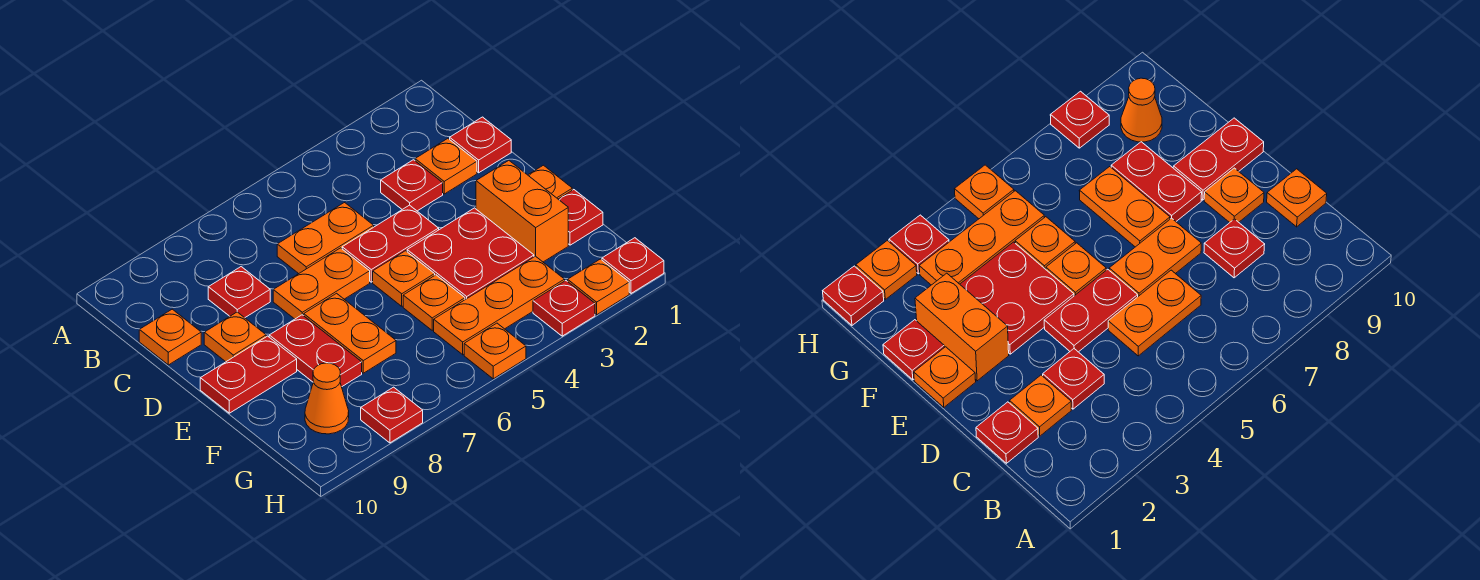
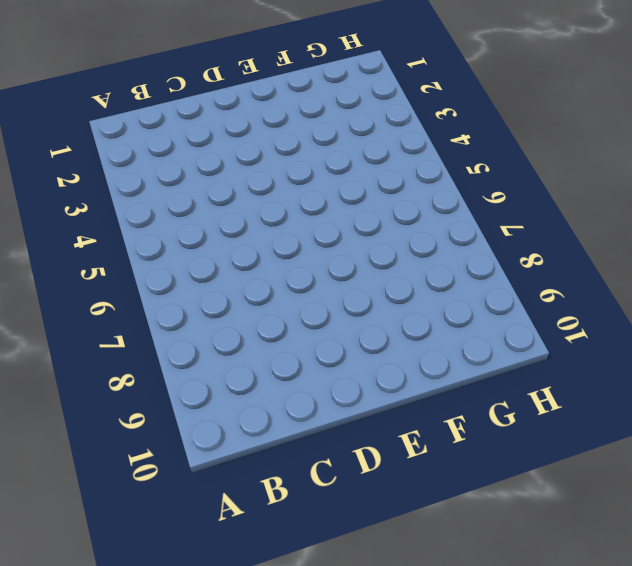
none -> red plate C1 level 1
none -> orange plate C2 level 1
none -> red plate C3 level 1

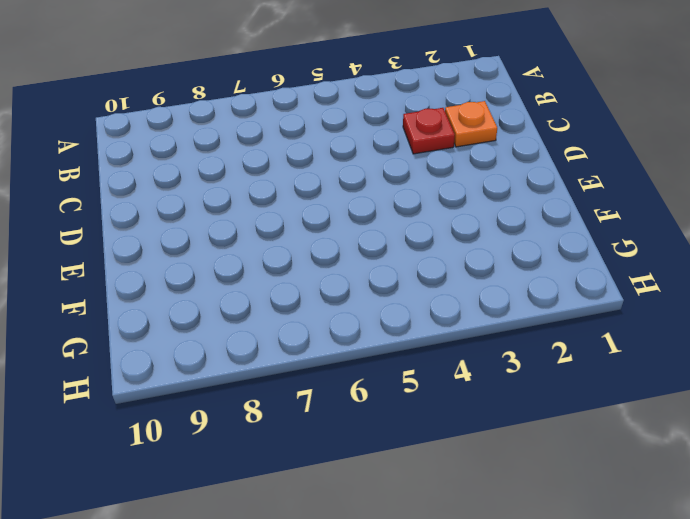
none -> red plate C1 level 1
none -> orange plate C5:C6 level 1
none -> red plate C8 level 1

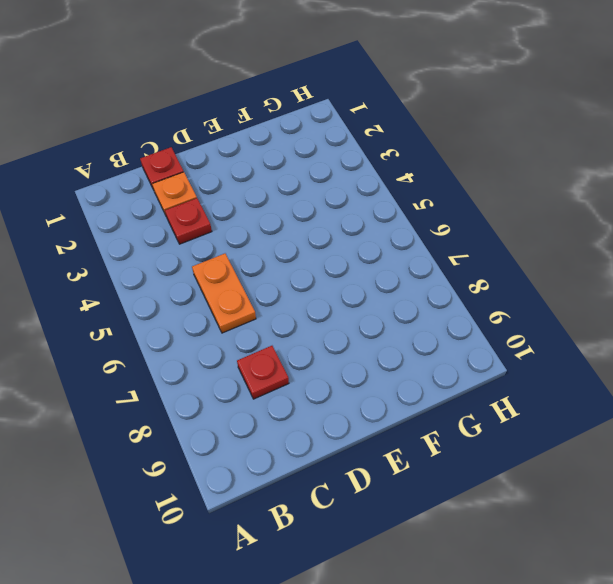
none -> orange plate C10 level 1
none -> red plate D4:D5 level 1
none -> orange plate D6:D7 level 1

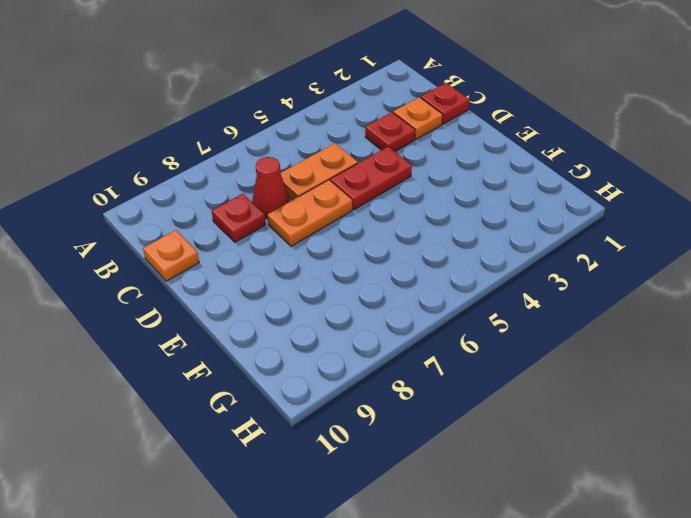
red cone C7 level 1 -> none
none -> orange plate D9 level 1
none -> orange plate E1 level 1
none -> orange brick E2:F2 level 1

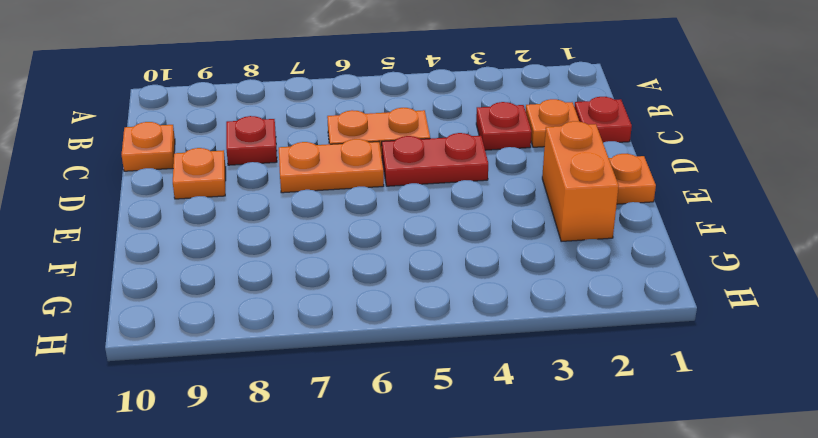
none -> red plate E3:F4 level 1
none -> orange plate E5 level 1
none -> orange plate E7:F7 level 1

